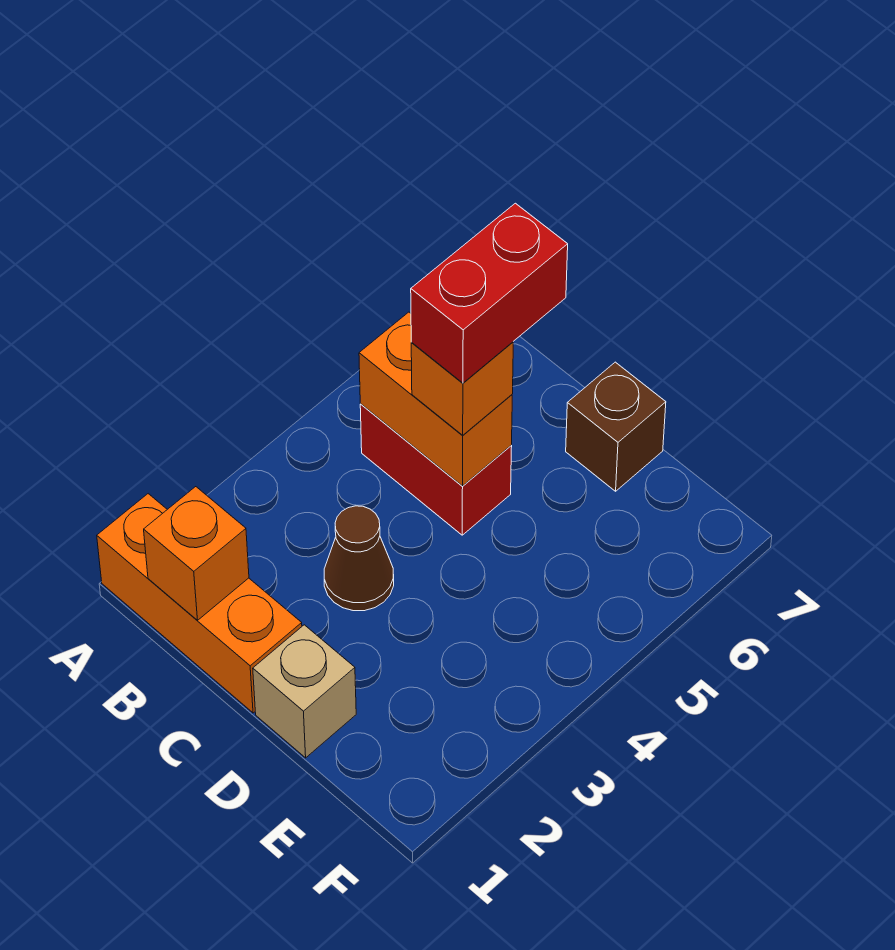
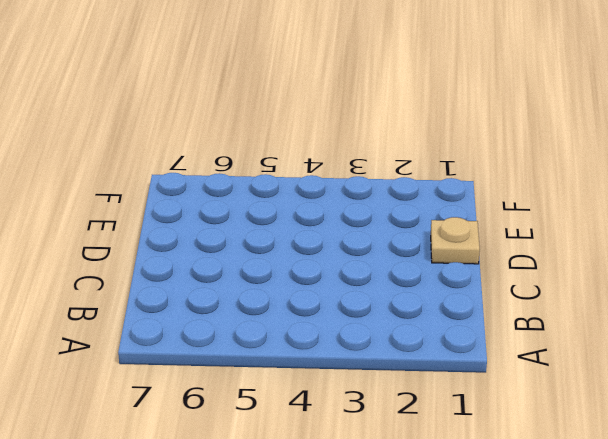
tan plate D1 level 1 -> tan brick D1 level 1
none -> orange brick A1:C1 level 1
none -> red brick B5:C5 level 1

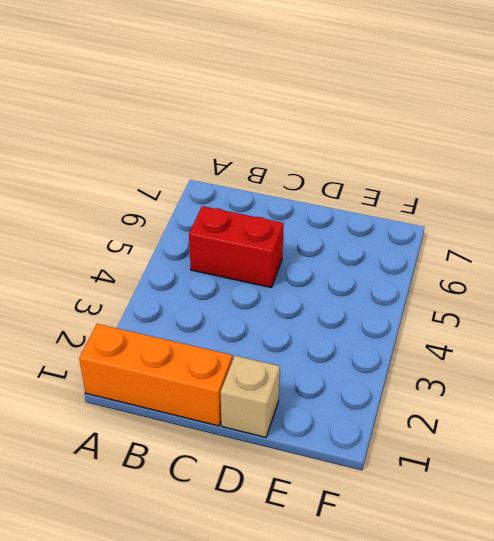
none -> brown cone C3 level 1
none -> brown brick D7 level 1

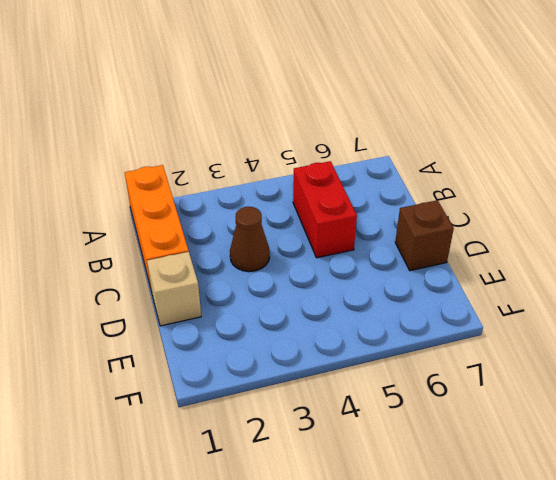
none -> orange brick B1 level 2
none -> orange brick B5:C5 level 2

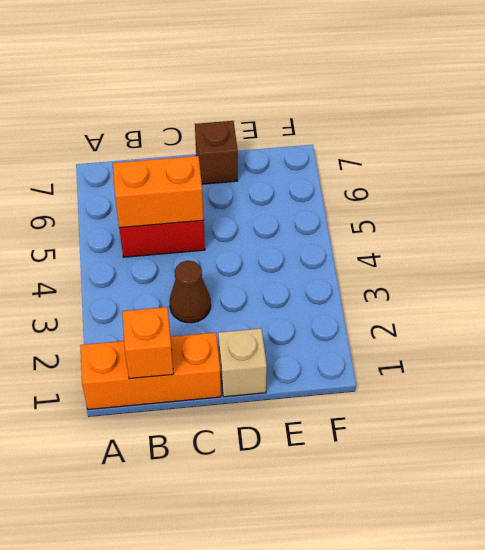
none -> orange brick C5 level 3
none -> red brick C5:C6 level 4

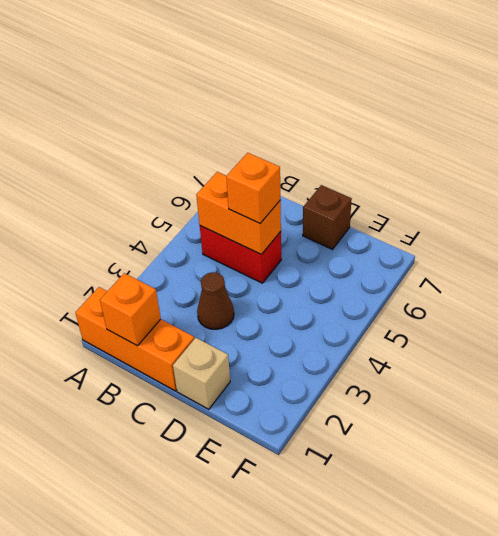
none -> red brick C5:C6 level 4

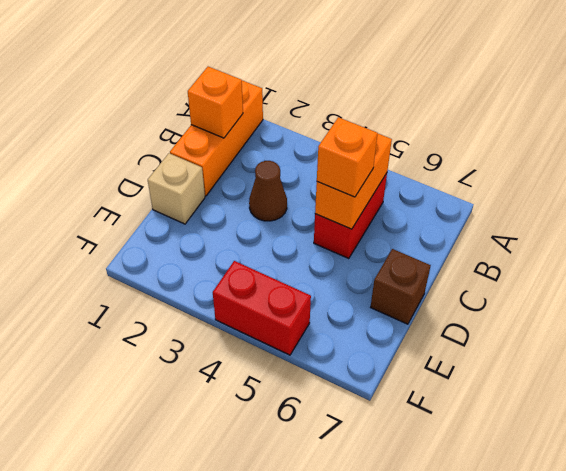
red brick F4:F5 level 1 -> red brick C5:C6 level 4

